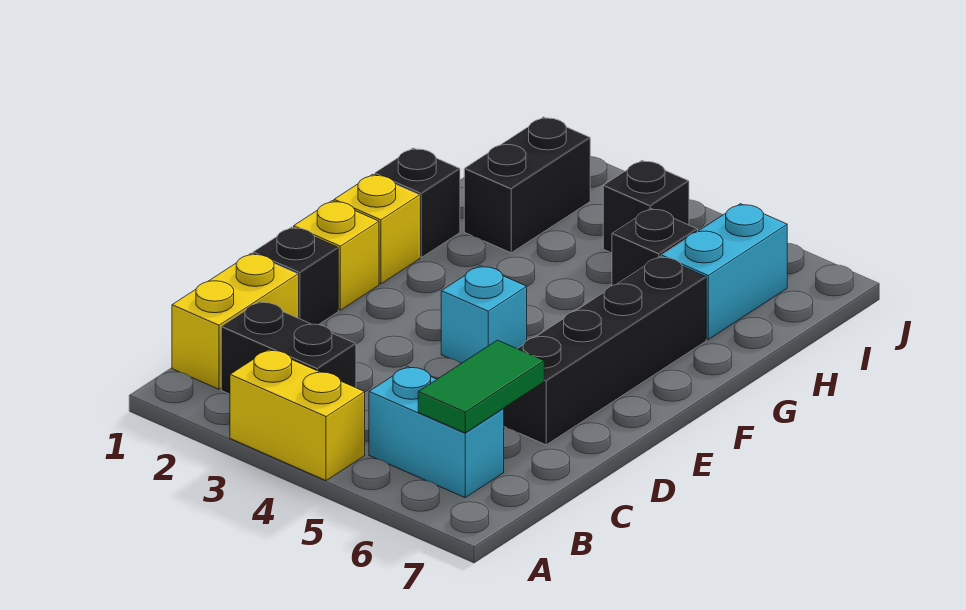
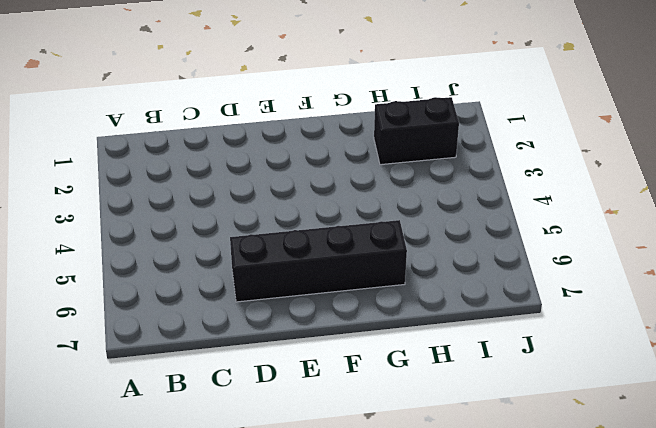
none -> yellow brick A3:A4 level 1
none -> yellow brick B1:C1 level 1
none -> black brick B2:B3 level 1

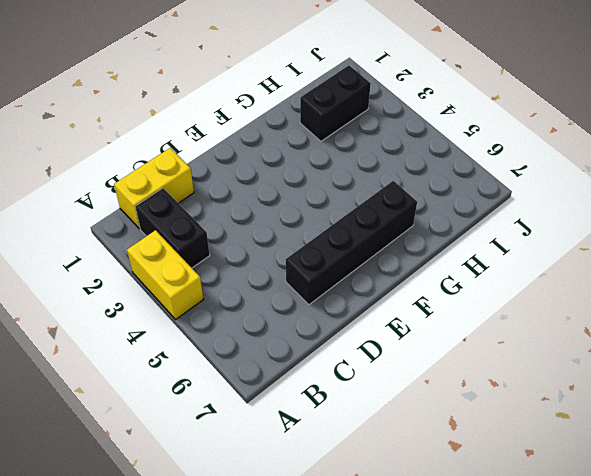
none -> cyan brick B5:B6 level 1
none -> black brick D1 level 1
none -> yellow brick E1 level 1

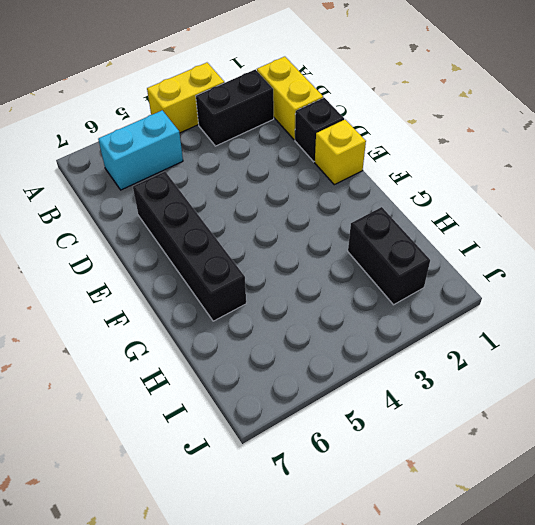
none -> cyan brick E4 level 1
none -> yellow brick F1 level 1
none -> black brick G1 level 1

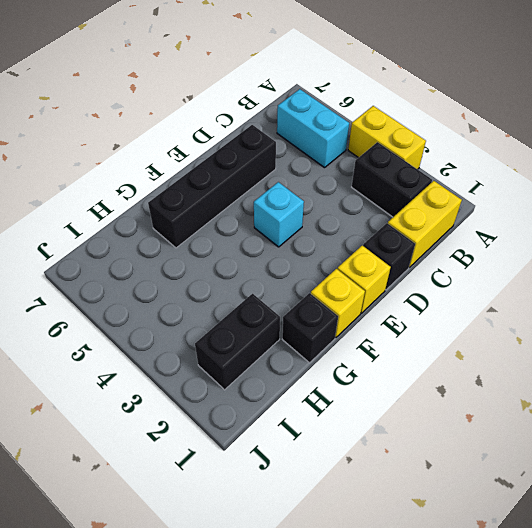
none -> black brick H5 level 1
none -> cyan brick H6:I6 level 1
none -> black brick I4 level 1

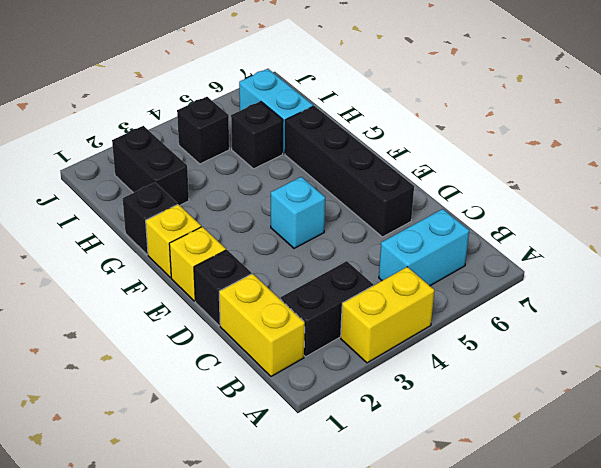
none -> green tile B6:C6 level 2

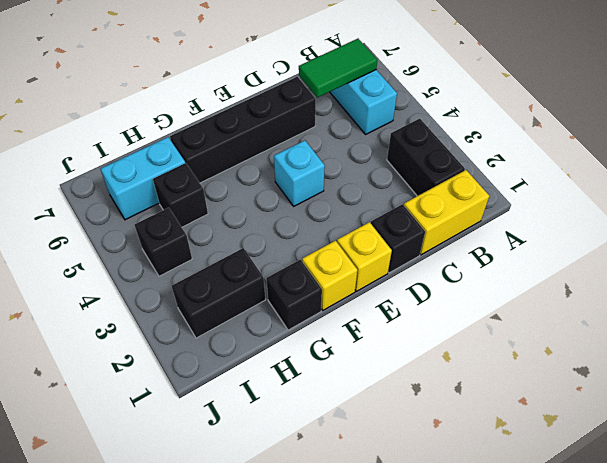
none -> yellow brick A3:A4 level 1

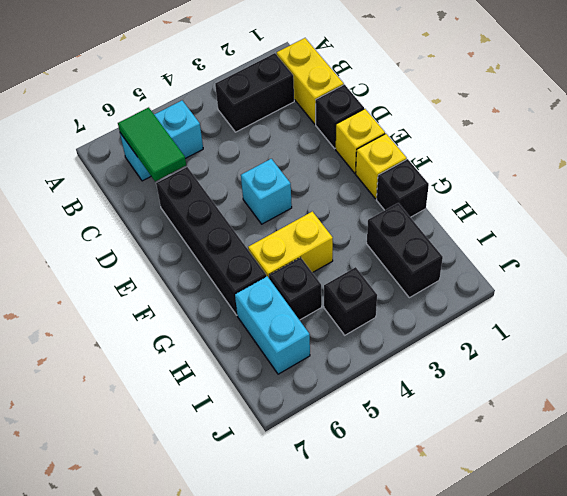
yellow brick G4:G5 level 1 -> yellow brick A3:A4 level 1

